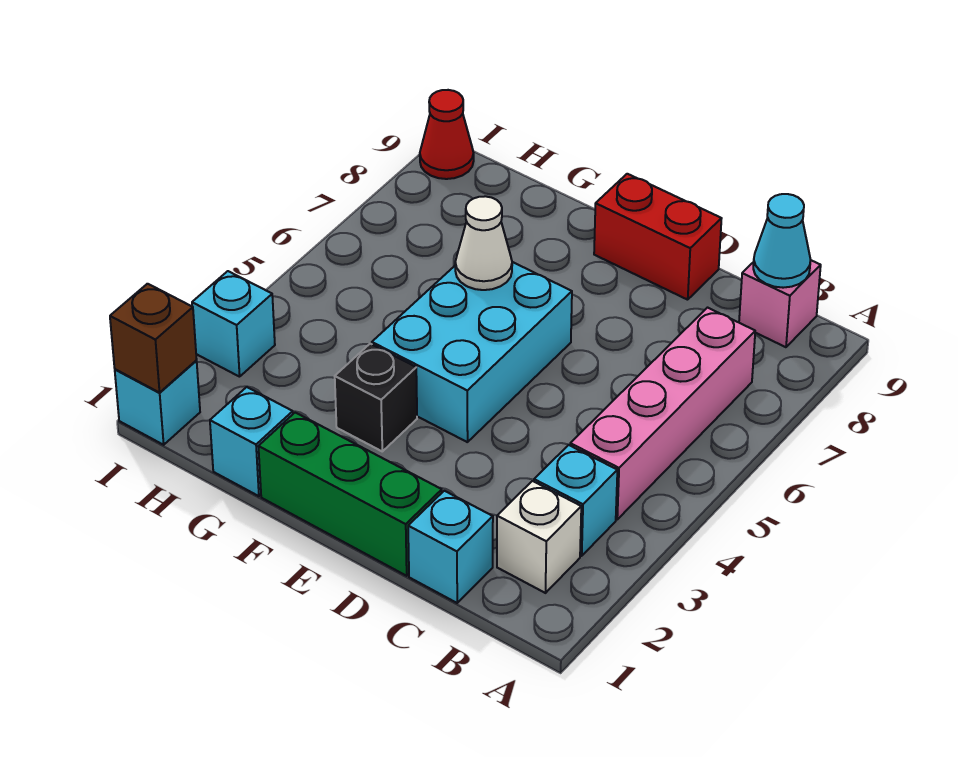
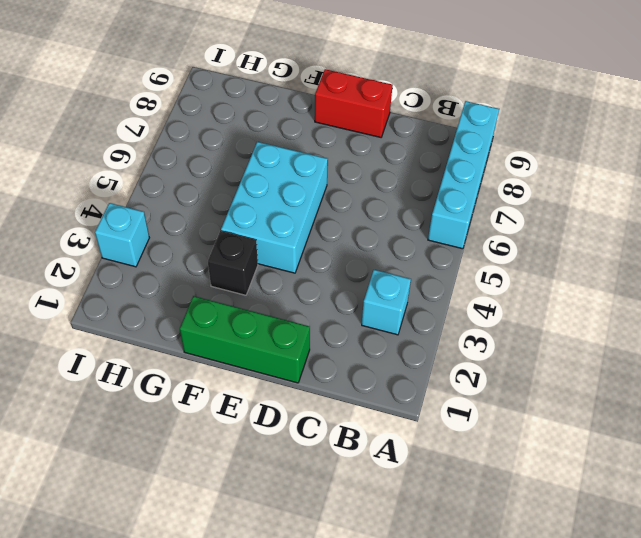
cyan brick A6:A9 level 1 -> none
none -> white brick B2 level 1
none -> pink brick B4:B7 level 1
none -> pink brick B9 level 1

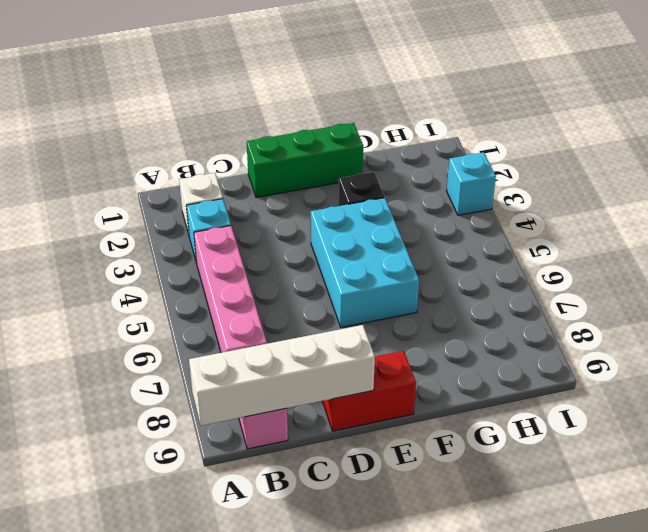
white brick A9:D9 level 2 -> cyan cone B9 level 2
none -> cyan brick C1 level 1
none -> cyan brick G1 level 1
none -> cyan brick I1 level 1

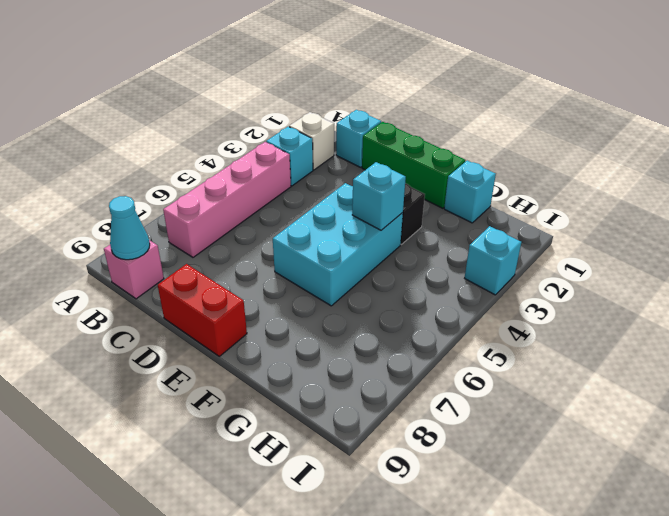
cyan brick F4 level 2 -> cyan brick I1 level 1
none -> red cone I9 level 1
none -> white cone F6 level 2
none -> brown brick I1 level 2

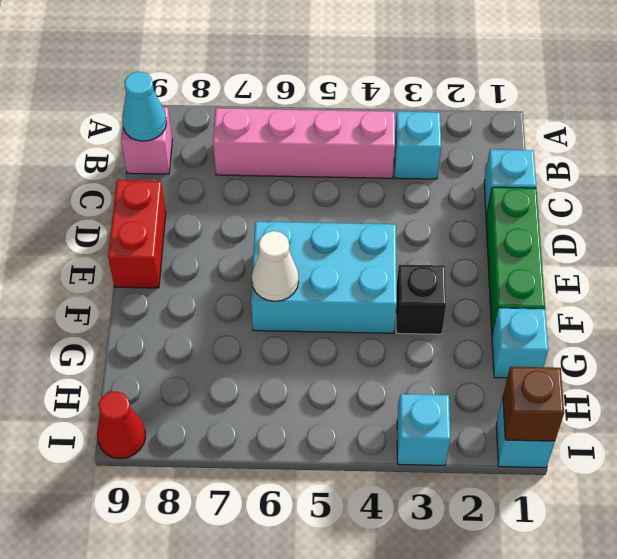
none -> white brick B2 level 1

